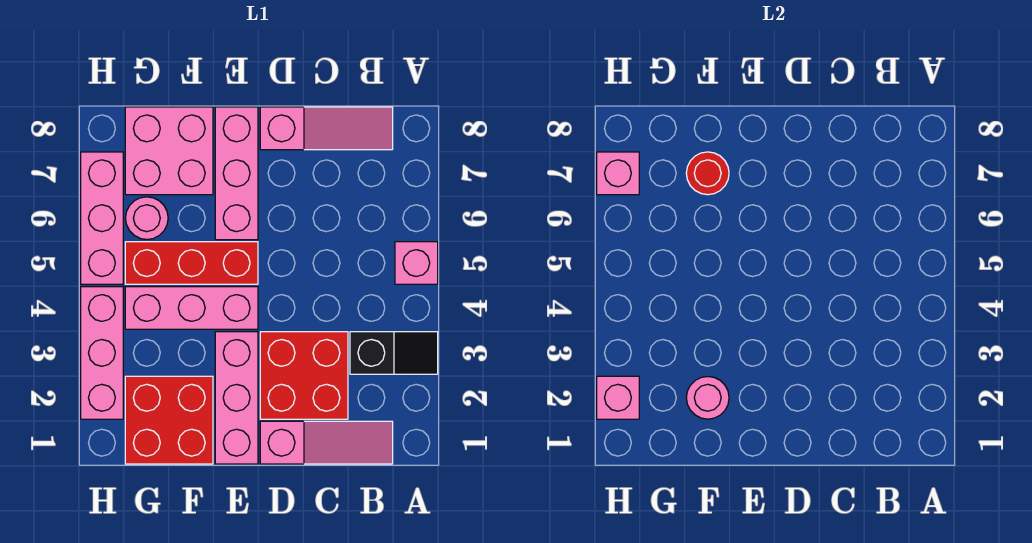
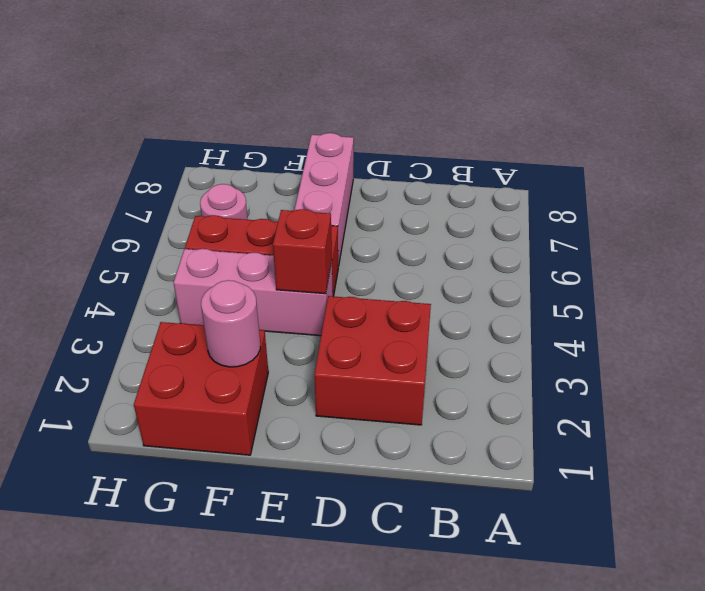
red brick E4 level 2 -> none
none -> black slope A3:B3 level 1 top B
none -> pink brick A5 level 1
none -> pink slope B1:D1 level 1 top D

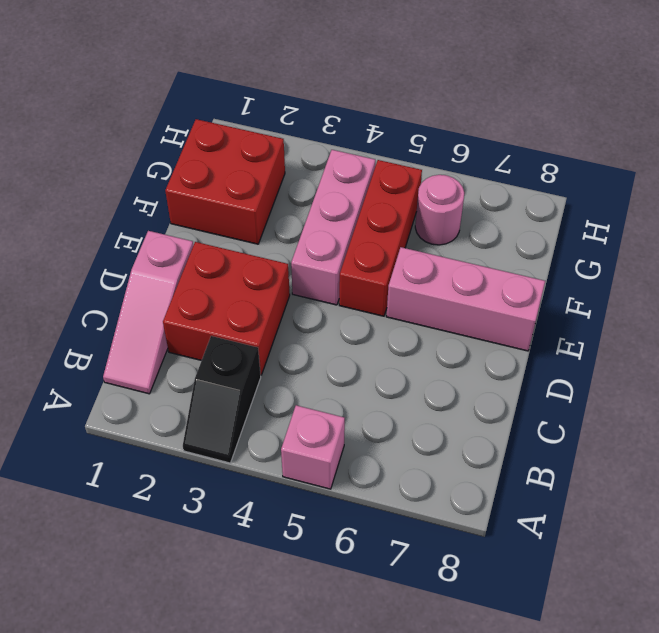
none -> pink slope B8:D8 level 1 top D
none -> pink brick E1:E3 level 1
none -> pink brick F7:G8 level 1

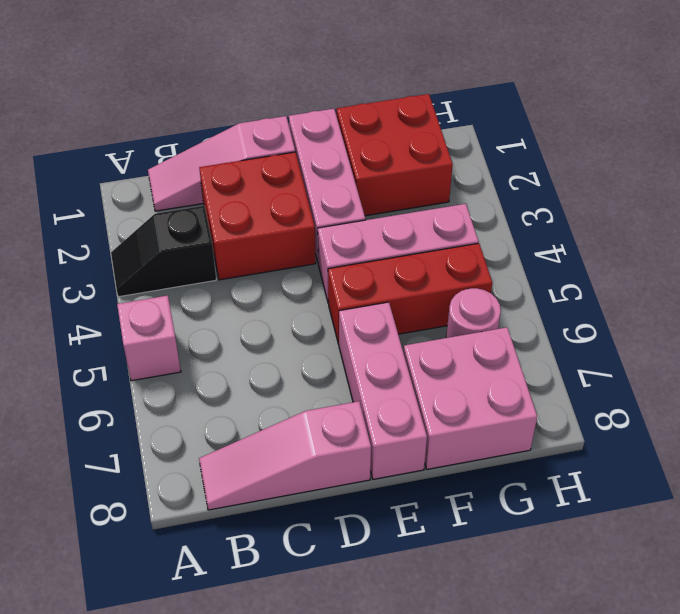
none -> pink brick H2:H4 level 1
none -> pink brick H5:H7 level 1
none -> pink round brick F2 level 2

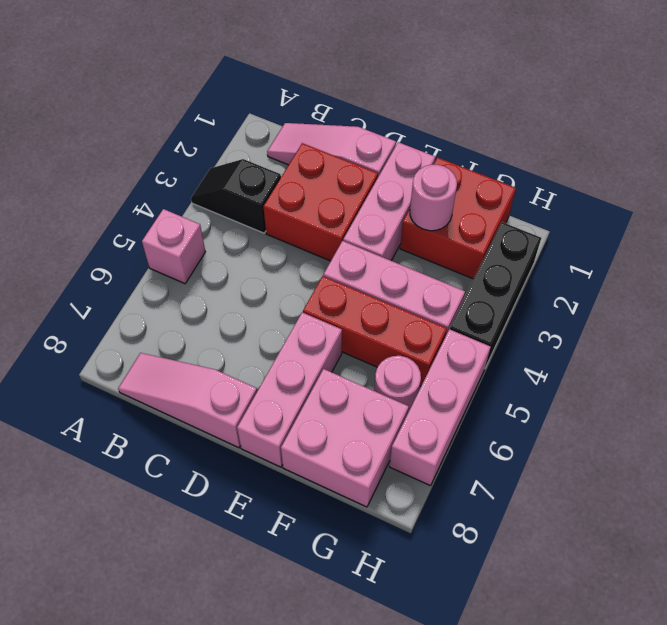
black brick H2:H4 level 1 -> pink brick H2:H4 level 1
none -> red round brick F7 level 2
none -> pink brick H2 level 2
none -> pink brick H7 level 2

